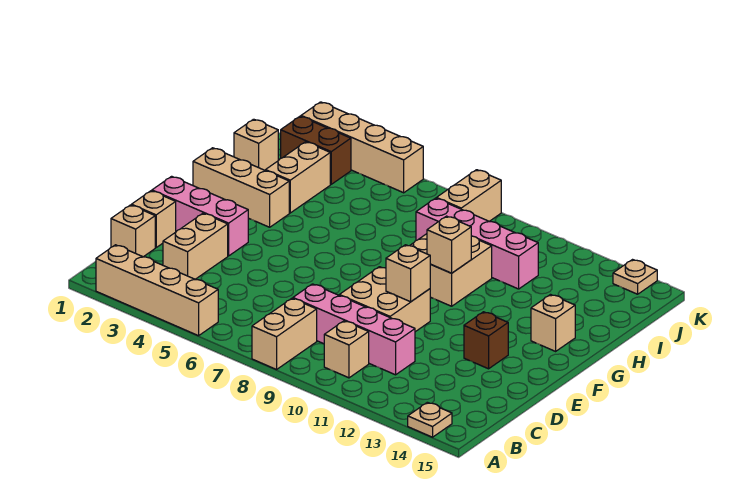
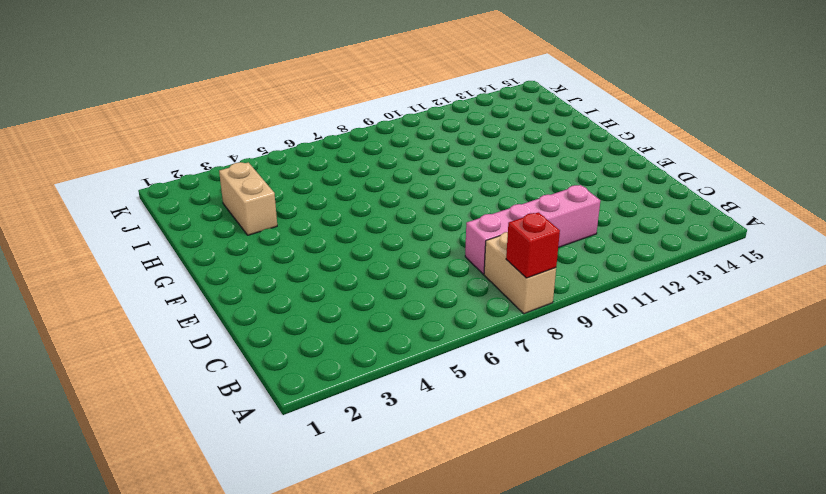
red brick A8 level 2 -> none
none -> tan brick A2:A5 level 1
none -> tan plate A14 level 1
none -> tan brick B10 level 1

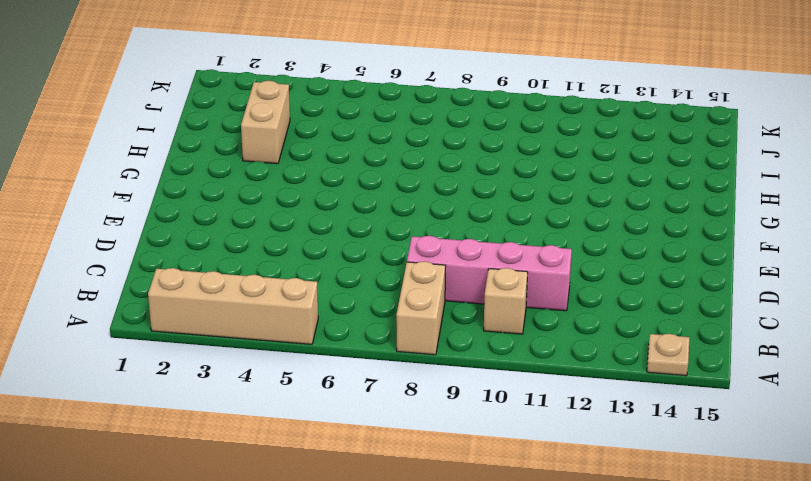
none -> tan brick C1 level 1
none -> tan brick C3:D3 level 1
none -> tan brick D1 level 1

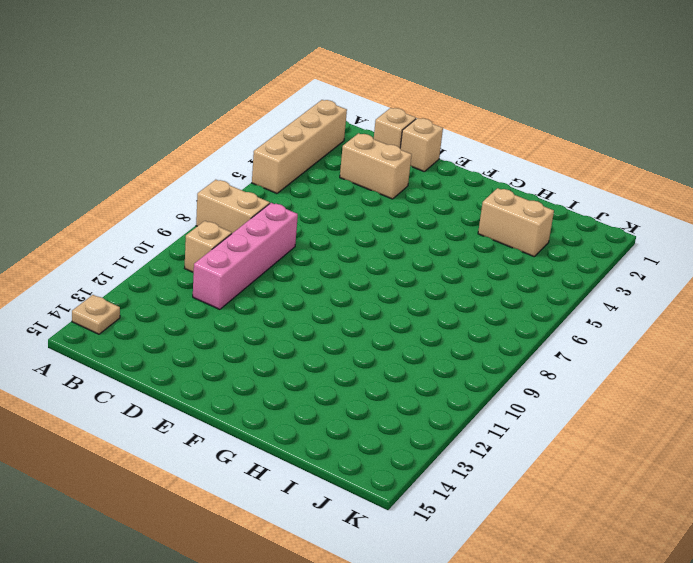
none -> tan brick D9:E10 level 1
none -> pink brick E1:E3 level 1
none -> brown brick E13 level 1

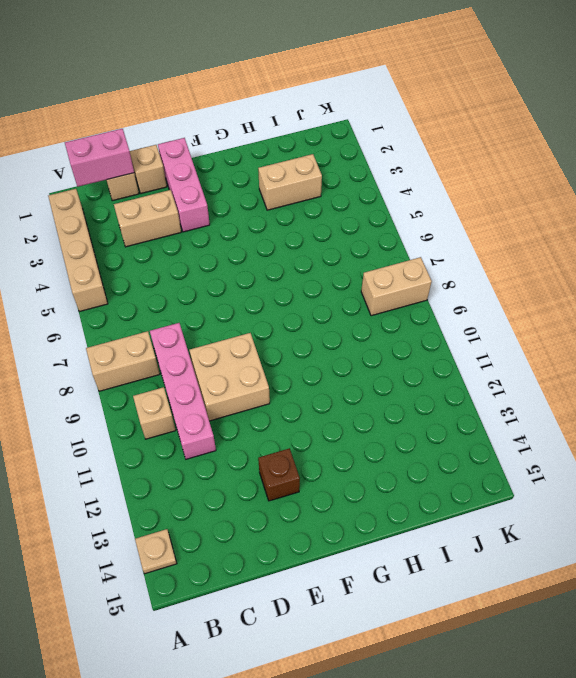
pink brick B1:C1 level 2 -> none
none -> tan brick G1:G3 level 1
none -> tan brick G9:H10 level 1
none -> tan brick G14 level 1

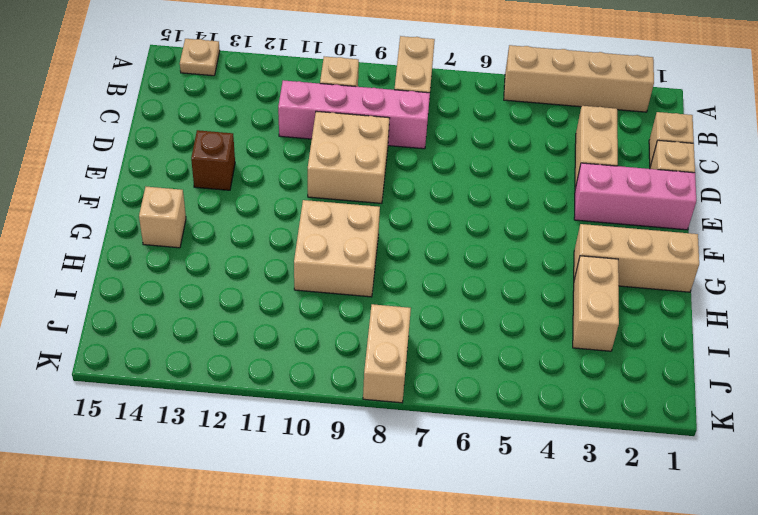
none -> tan brick I1 level 1
none -> pink brick I8:I11 level 1
none -> brown brick J2:J3 level 1

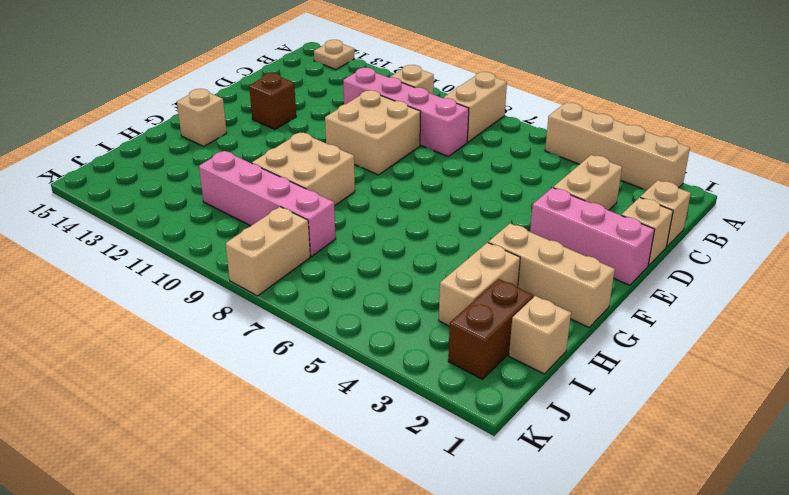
brown brick I2:J2 level 1 -> brown brick J2:J3 level 1
none -> tan brick K2:K5 level 1
none -> tan plate K14 level 1
none -> tan brick E10 level 2

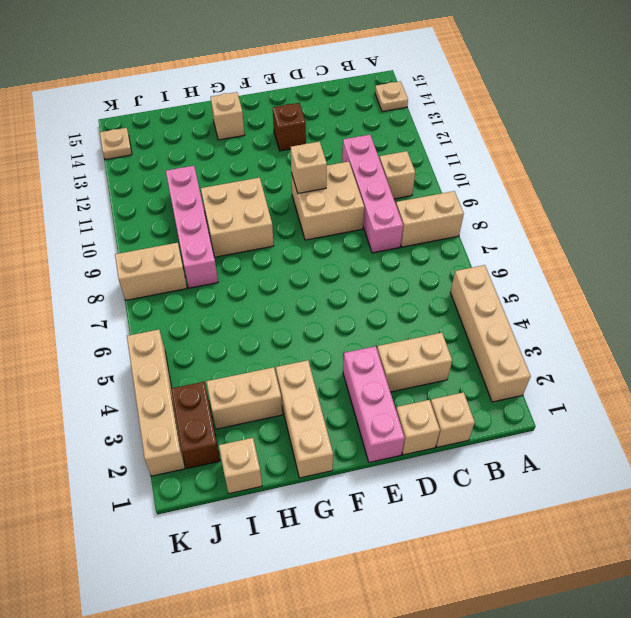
none -> tan brick G10 level 2

